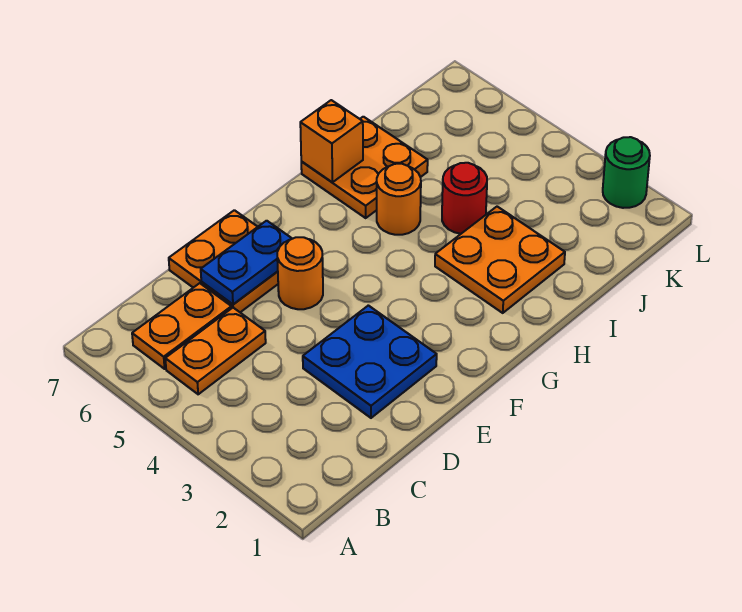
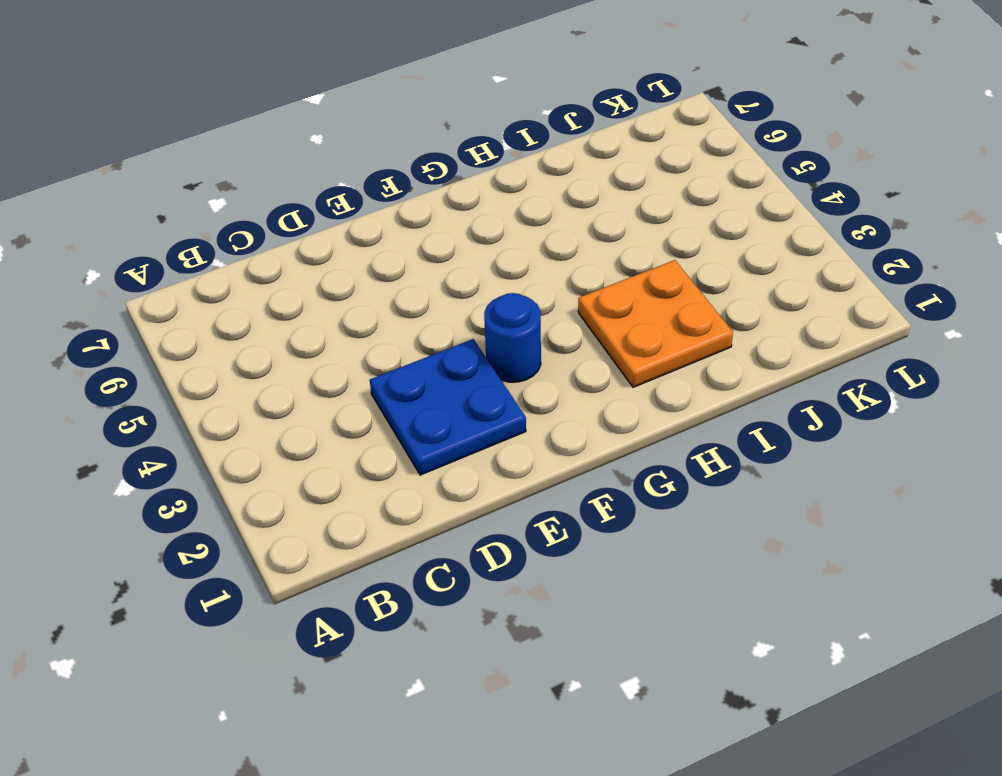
blue round brick F3 level 1 -> none
none -> orange plate B5:C5 level 1
none -> orange plate B6:C6 level 1
none -> orange plate D6:E7 level 1

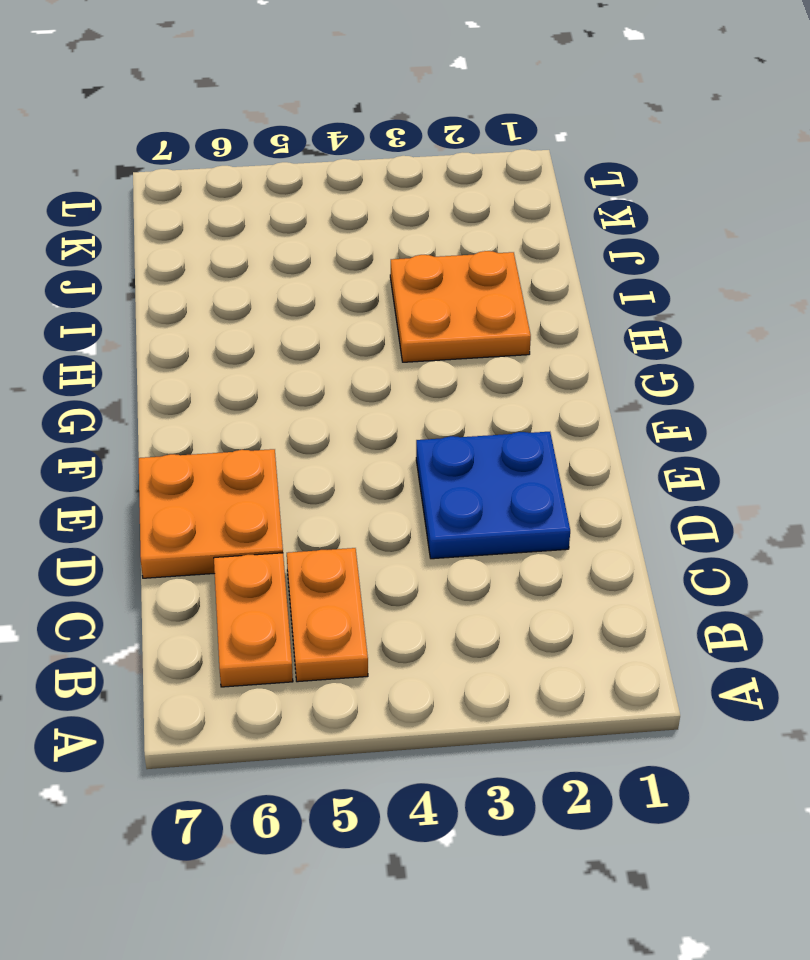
none -> orange round brick E5 level 1
none -> orange round brick H5 level 1
none -> orange plate H6:I7 level 1

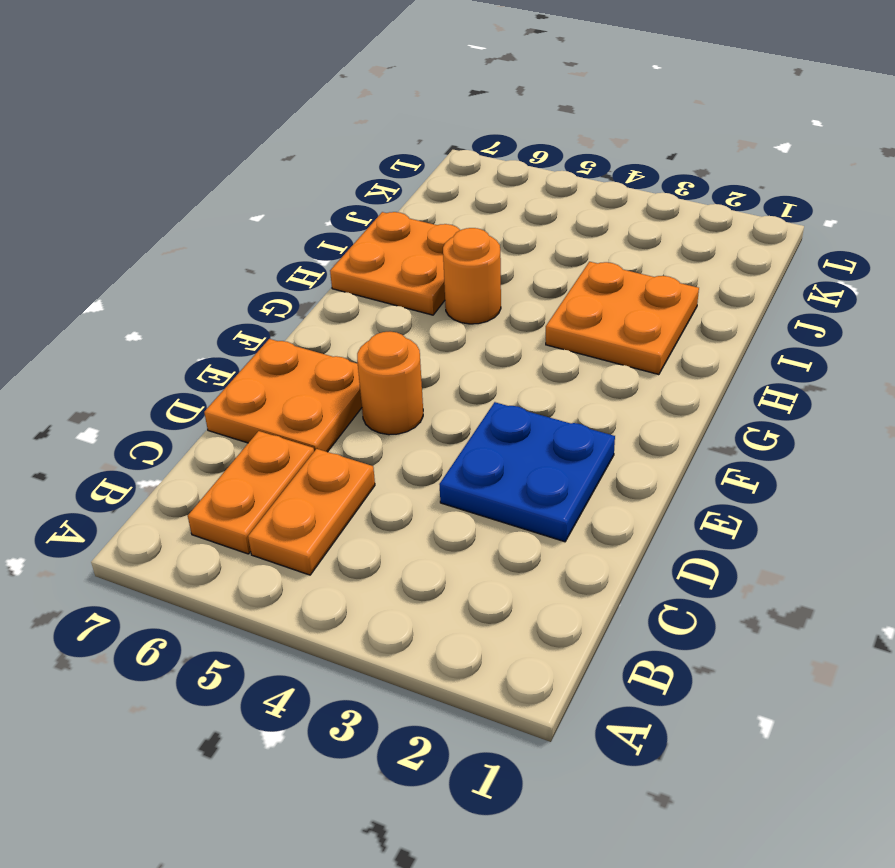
none -> red round brick I4 level 1
none -> green round brick L2 level 1
none -> blue plate D6:E6 level 2

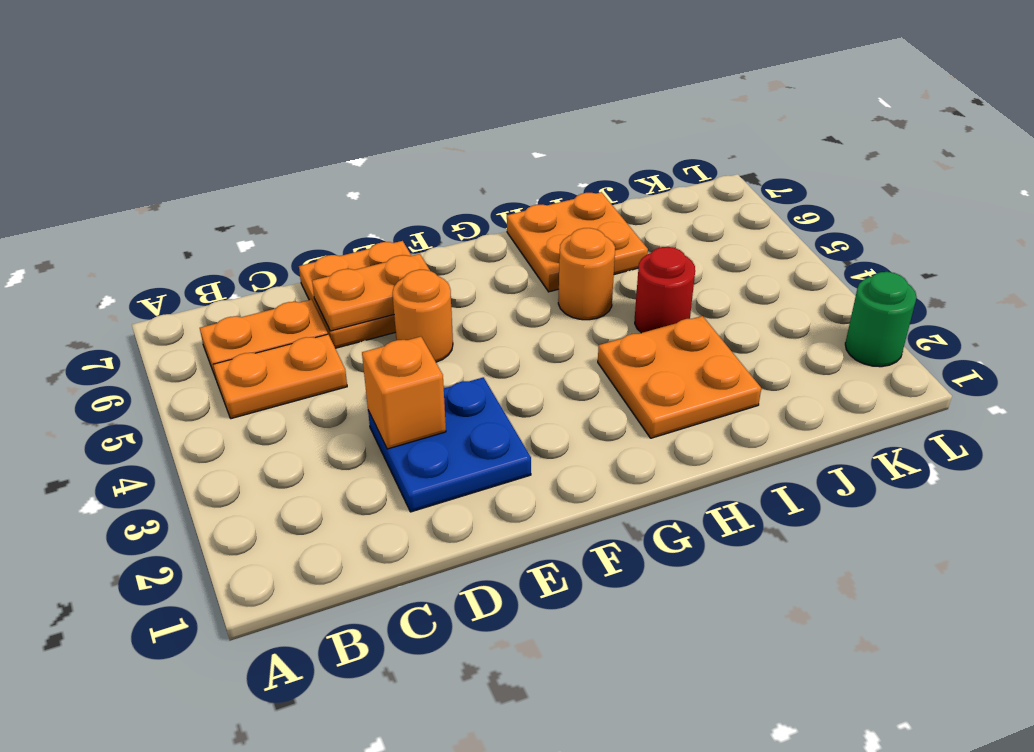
orange brick D3 level 2 -> orange brick H7 level 2
orange plate D6:E6 level 2 -> blue plate D6:E6 level 2

